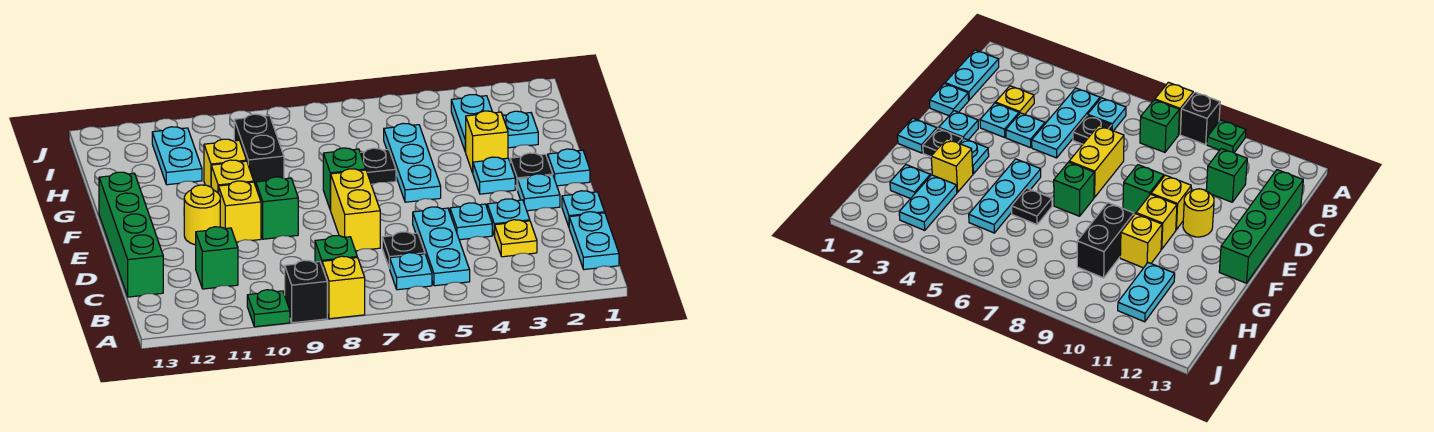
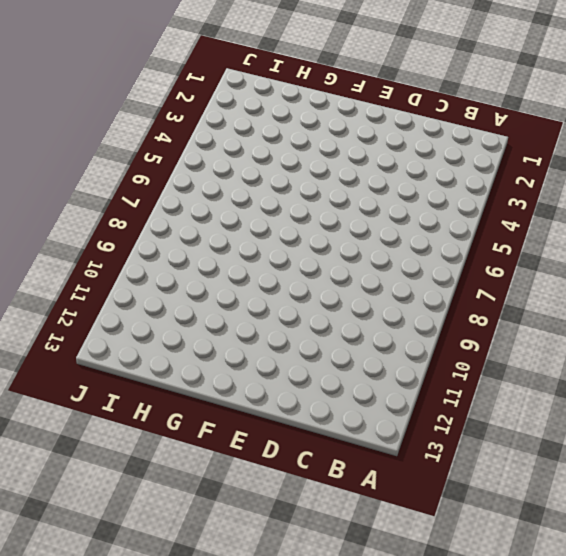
none -> yellow brick A8 level 1
none -> black brick A9 level 1
none -> green plate A10 level 1
none -> cyan plate B1:C1 level 1

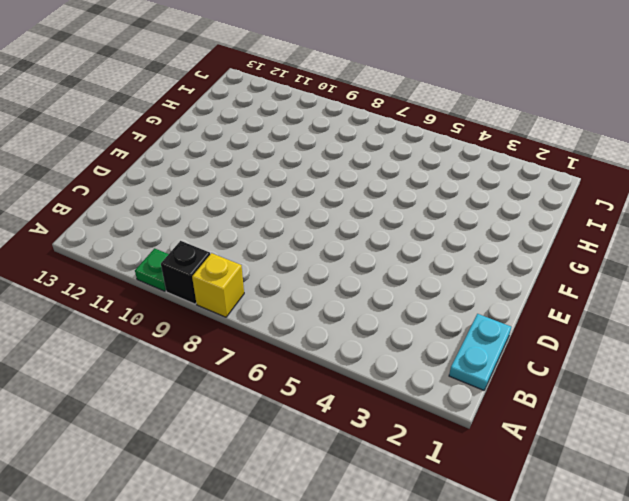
none -> cyan plate B5:D5 level 1
none -> cyan plate B6 level 1
none -> green brick B8 level 1
none -> yellow plate C3 level 1

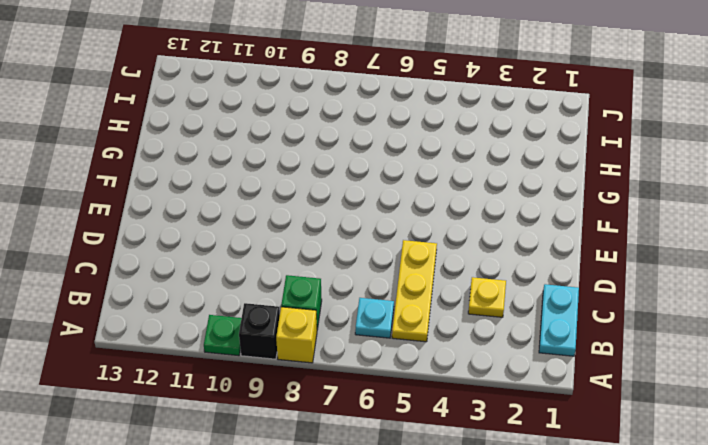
yellow plate B5:D5 level 1 -> cyan plate B5:D5 level 1
none -> black plate C6 level 1
none -> green brick C11 level 1
none -> green brick C13:F13 level 1
none -> cyan plate D1 level 1

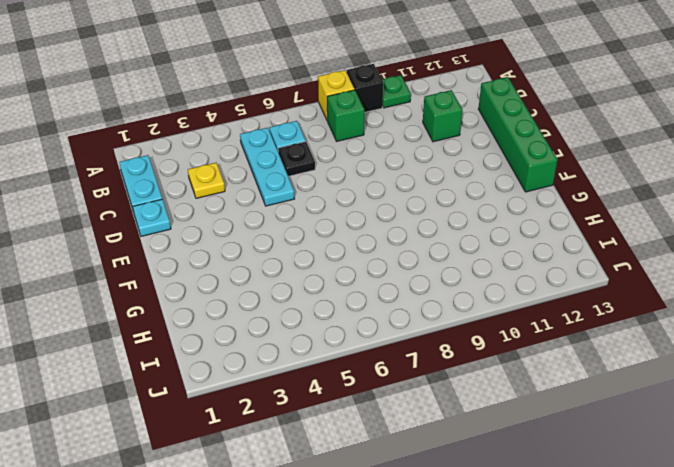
none -> cyan plate D3 level 1
none -> cyan plate D4 level 1
none -> yellow brick D7:E7 level 1
none -> cyan plate E2 level 1

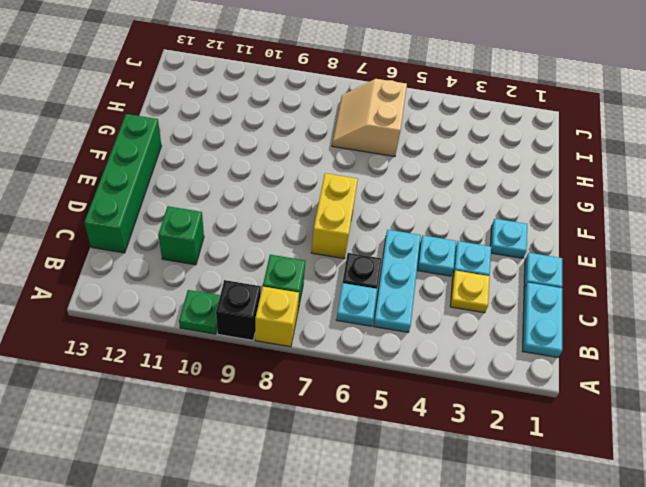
tan slope H6:I7 level 1 top 6 -> none
none -> green brick E9 level 1
none -> yellow brick E10 level 1
none -> yellow round brick E11 level 1
none -> cyan plate F1 level 1

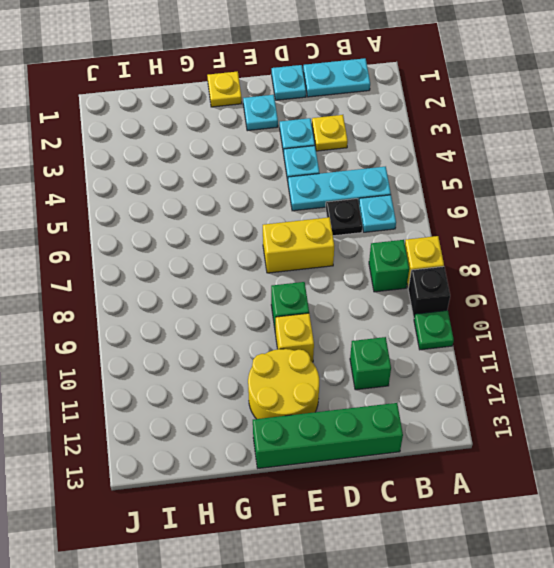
yellow round brick E11:F12 level 1 -> yellow round brick E11 level 1
yellow plate F1 level 1 -> cyan plate F1 level 1
none -> black plate F2 level 1
none -> cyan plate F3 level 1
none -> cyan plate F5:H5 level 1
none -> green brick F7 level 1

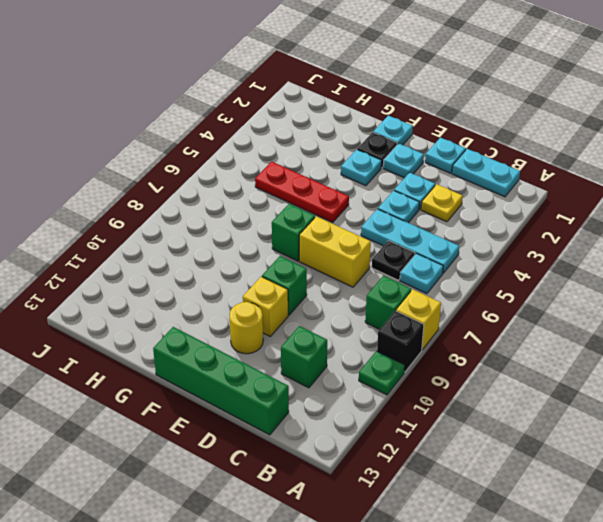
red plate F5:H5 level 1 -> cyan plate F5:H5 level 1
none -> yellow brick F10 level 1
none -> yellow brick G3 level 1
none -> black plate G6 level 1
none -> black brick G9:H9 level 1

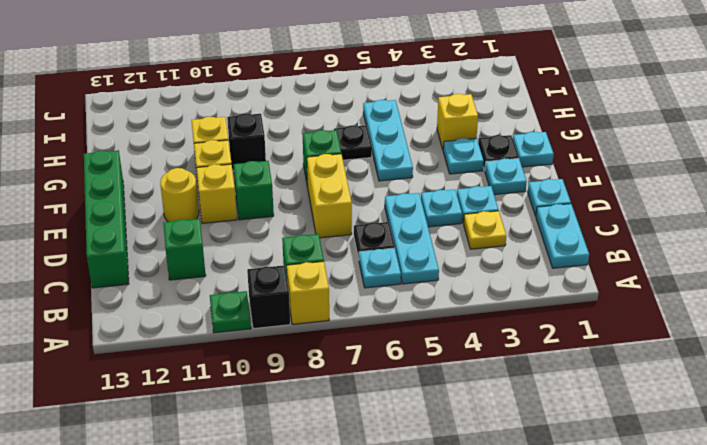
black brick G9 level 1 -> black brick G9:H9 level 1
none -> cyan plate H2 level 1
none -> cyan plate H3:I3 level 1
none -> cyan plate H11:I11 level 1

